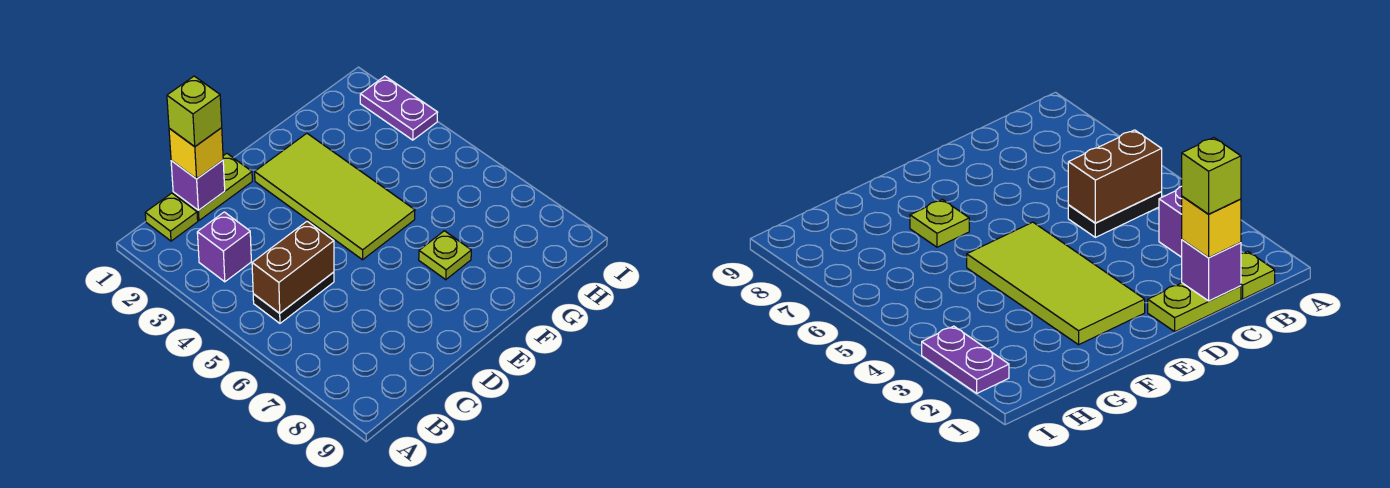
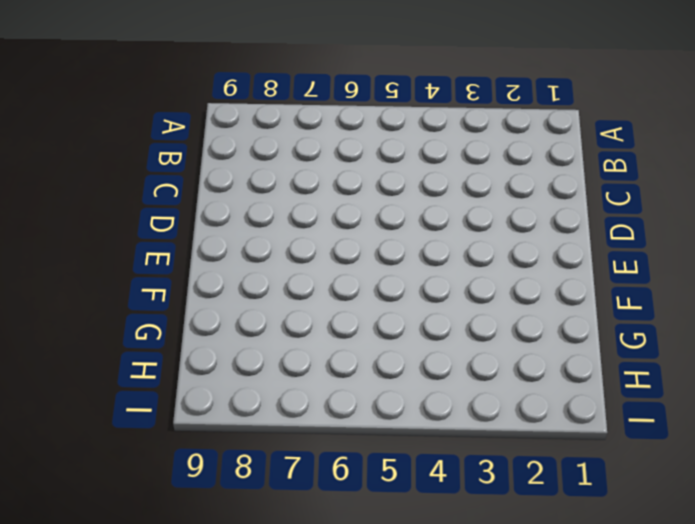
none -> lime plate B1 level 1
none -> purple brick B3 level 1

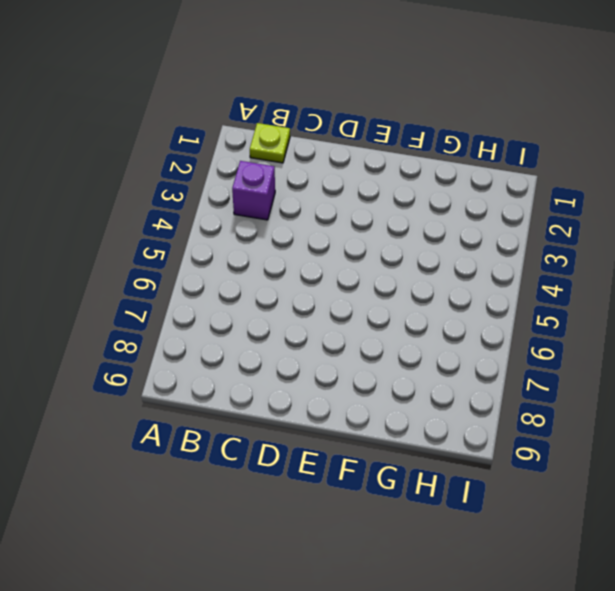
none -> black plate B5:C5 level 1
none -> lime plate C1:D1 level 1

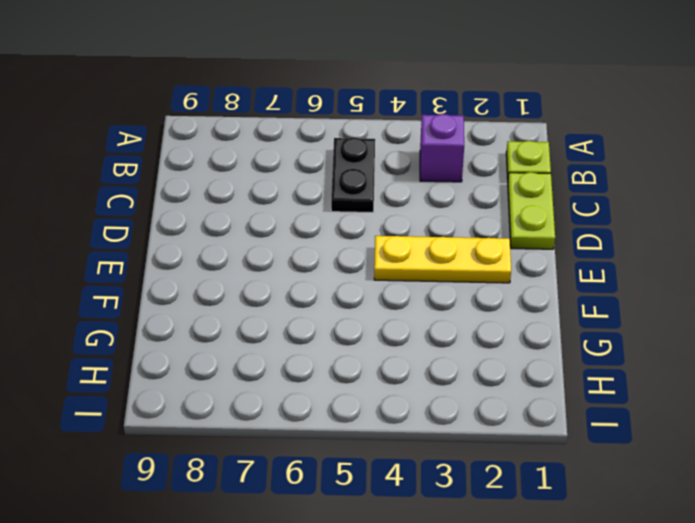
yellow plate E2:E4 level 1 -> lime tile E2:F5 level 1
none -> lime plate F7 level 1
none -> purple plate I2:I3 level 1

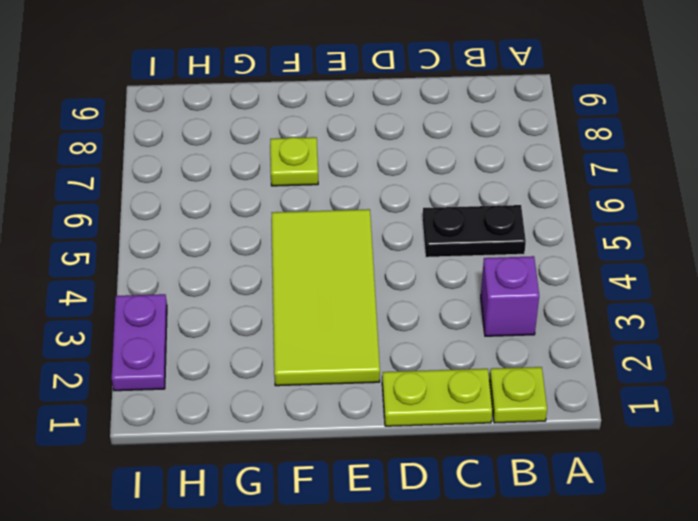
none -> brown brick B5:C5 level 2
none -> purple brick C1 level 2

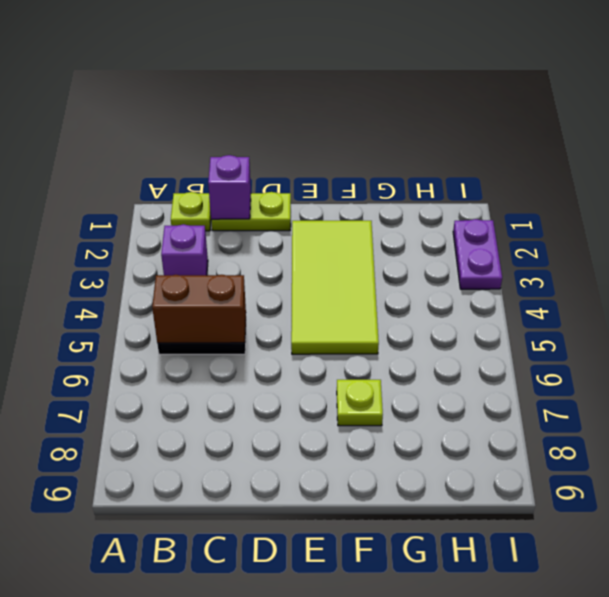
none -> yellow brick C1 level 3
none -> lime brick C1 level 4

